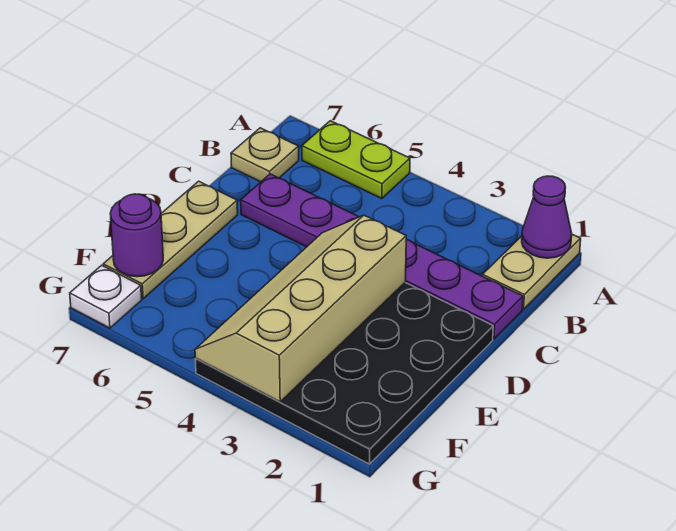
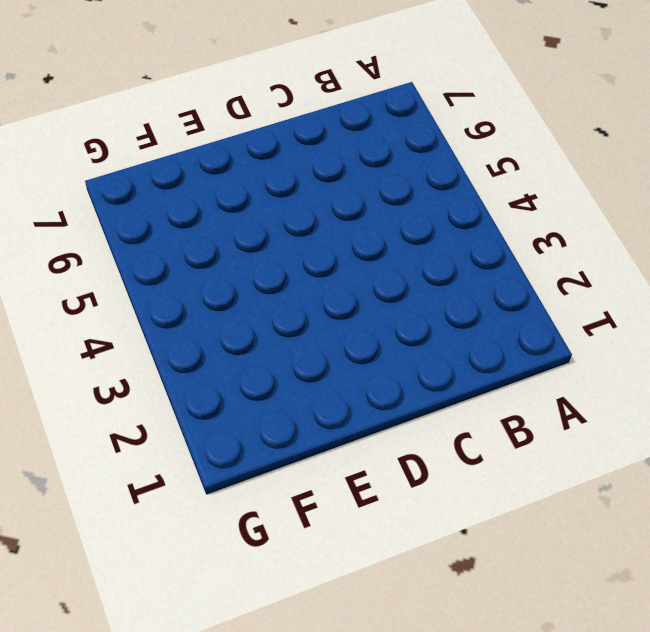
none -> tan plate A1:B1 level 1
none -> lime plate A5:A6 level 1

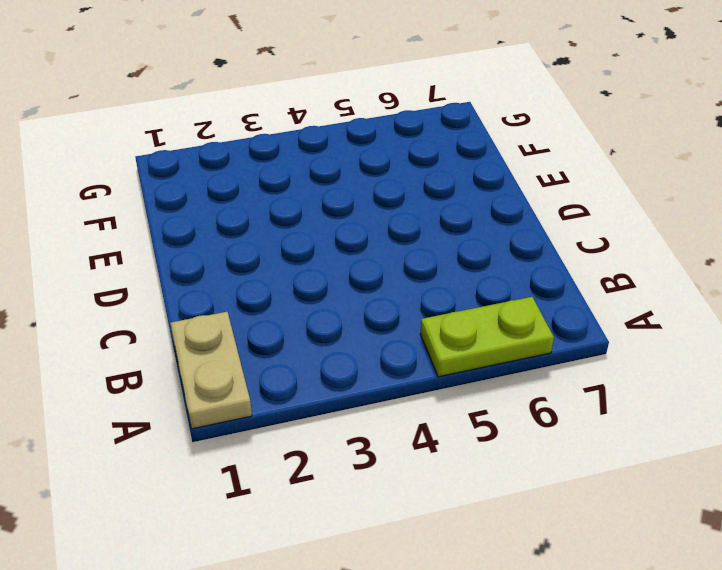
none -> tan plate B7 level 1
none -> purple plate C1:C6 level 1

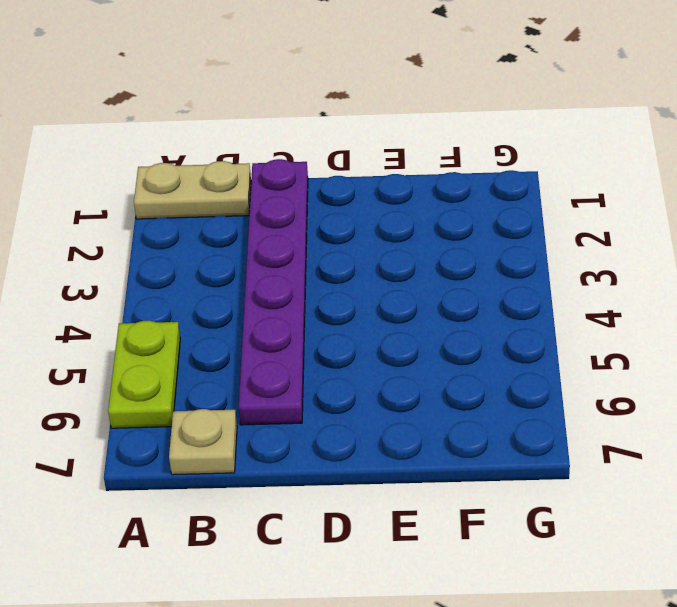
none -> black plate D1:G4 level 1
none -> tan plate D7:F7 level 1

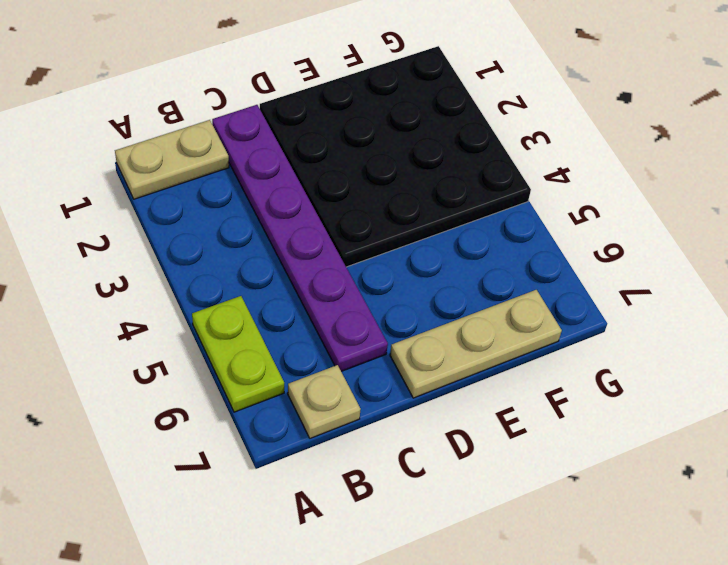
none -> white plate G7 level 1
none -> purple cone A1 level 2

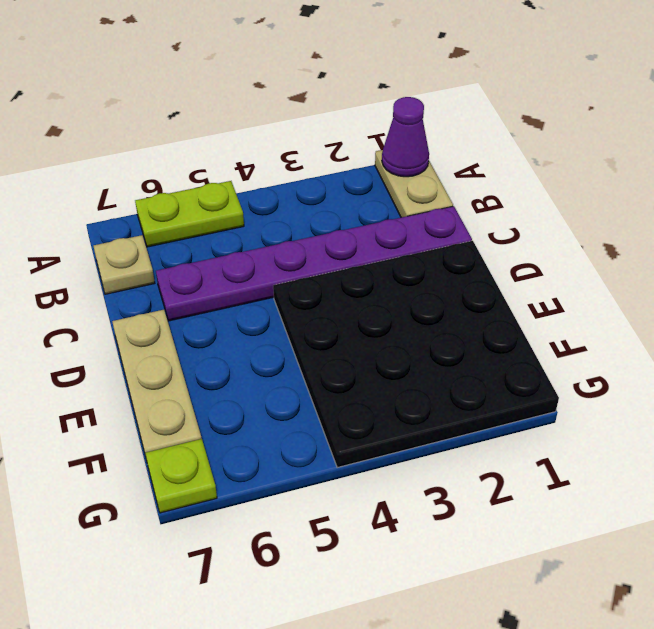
lime plate G7 level 1 -> white plate G7 level 1
none -> tan slope D3:G4 level 2 top 3
none -> purple round brick F7 level 2

